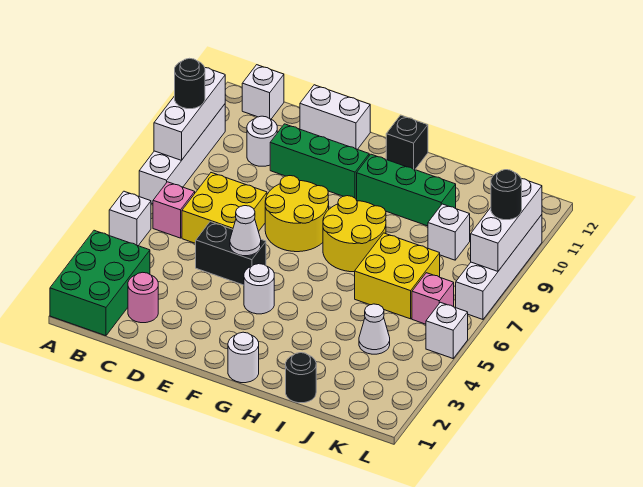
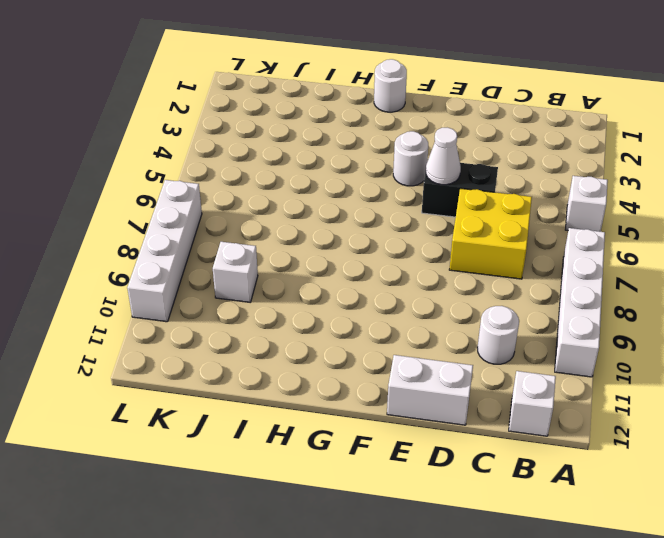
none -> green brick A1:B3 level 1
none -> pink brick B6 level 1
none -> pink round brick C2 level 1

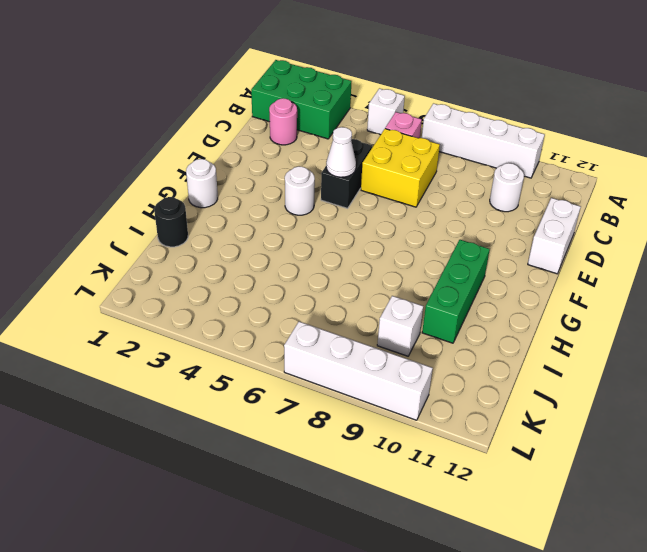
none -> white brick B12 level 1
none -> green brick D10:F10 level 1
none -> yellow round brick E7:F8 level 1

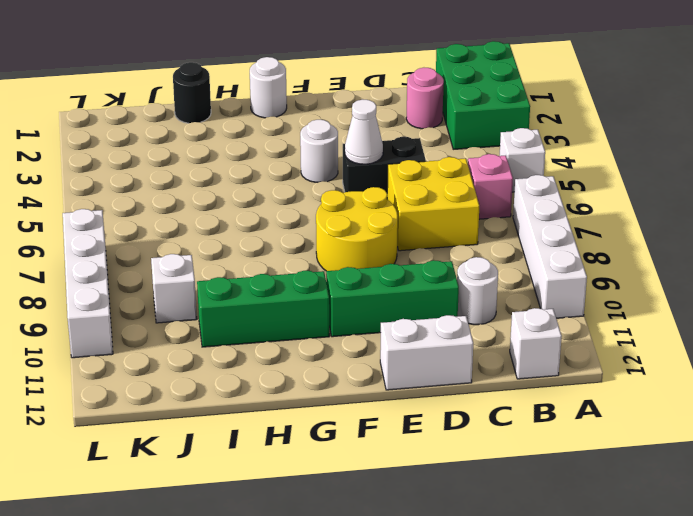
none -> yellow round brick G7:H8 level 1
none -> black brick G12 level 1
none -> yellow brick I6:J7 level 1

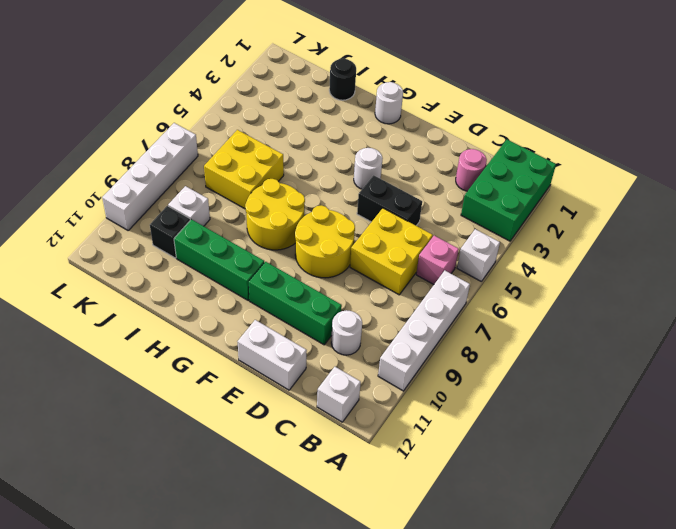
black brick J10 level 1 -> black brick G12 level 1
none -> white cone J4 level 1
none -> pink brick K6 level 1
none -> white brick L5 level 1

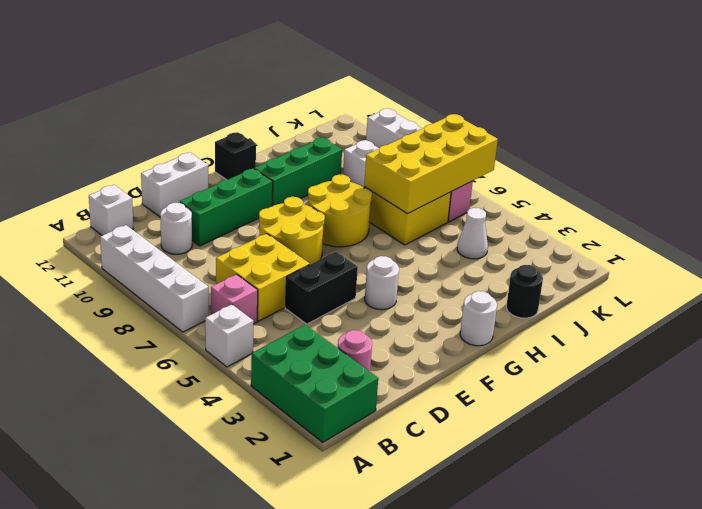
yellow brick I6:L7 level 2 -> none
none -> white brick L5 level 1
none -> white brick A8:A10 level 2
none -> white cone E5 level 2

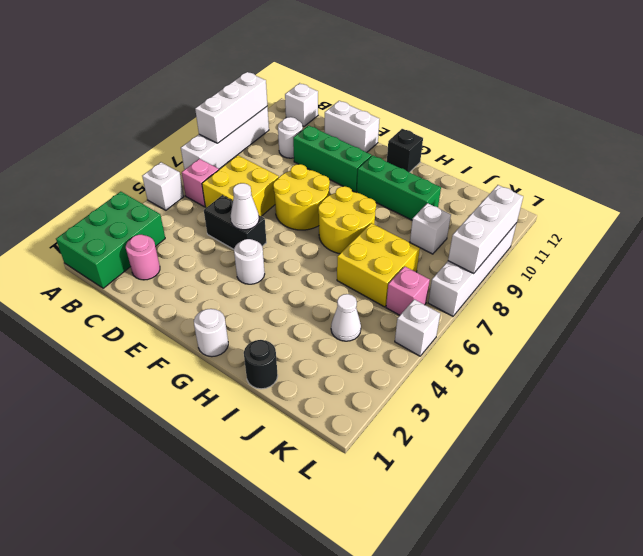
none -> black round brick A9 level 3
none -> black round brick L9 level 3

